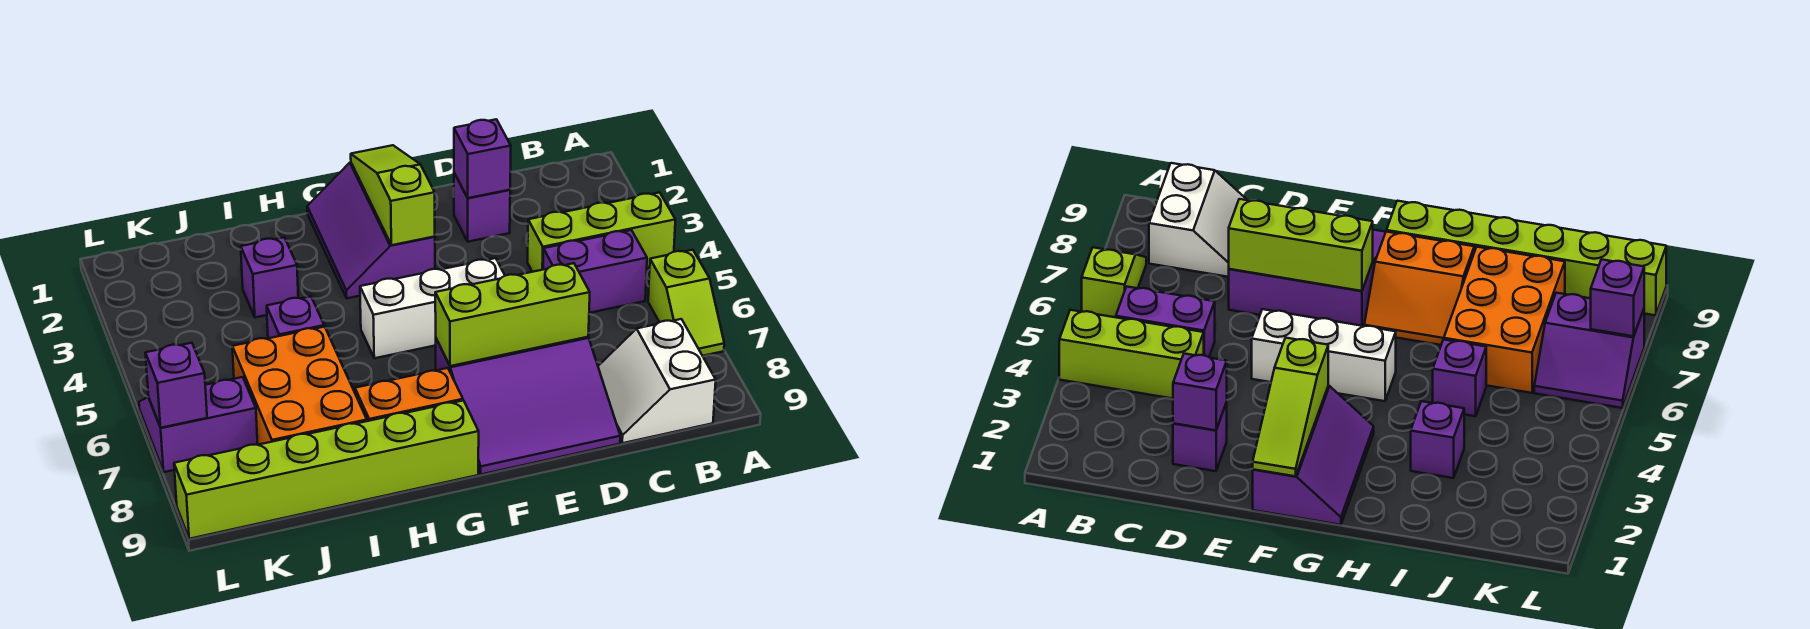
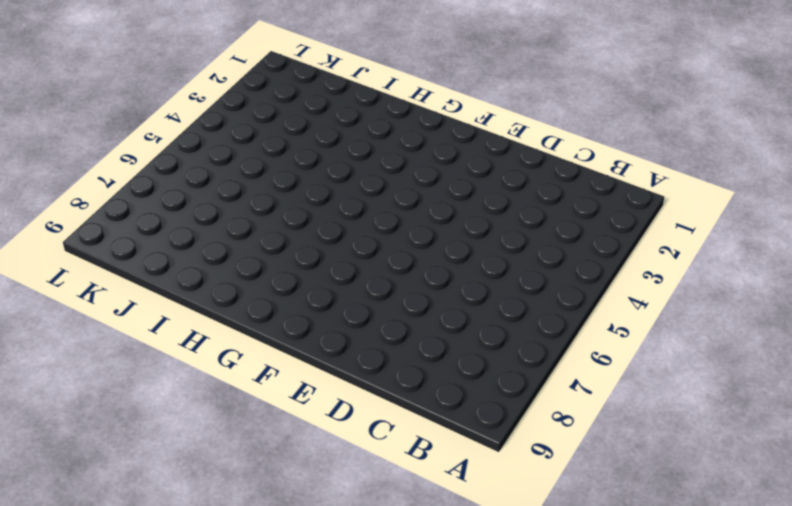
none -> lime brick A4:C4 level 1
none -> lime slope A6:A7 level 1 top 6
none -> purple brick B5:C5 level 1

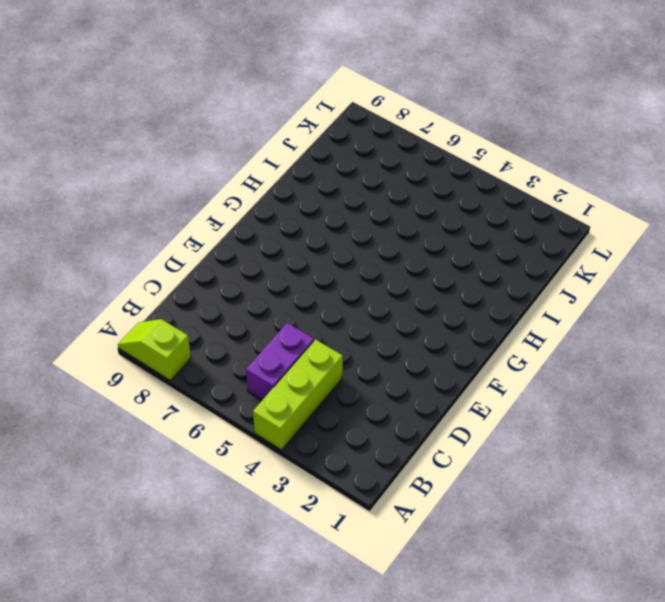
lime slope A8:A9 level 1 top 8 -> lime slope A6:A7 level 1 top 6
none -> white slope B8:C9 level 1 top B
none -> purple brick D2 level 1
none -> purple slope D7:F9 level 1 top 7

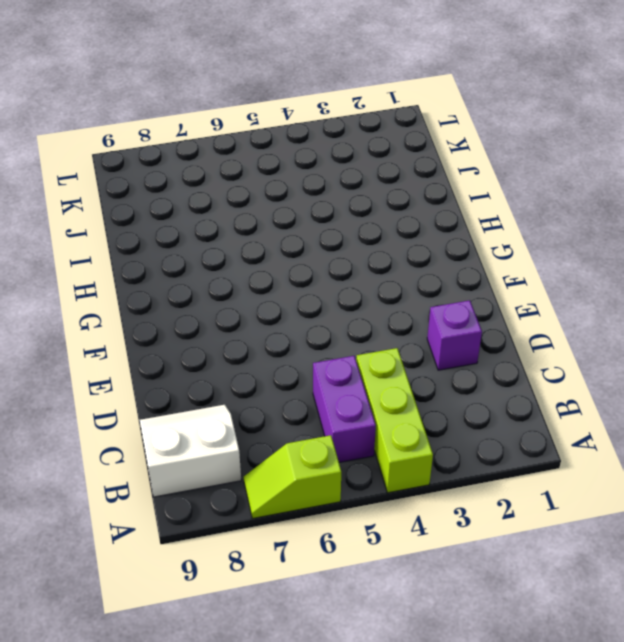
none -> purple slope D7:F9 level 1 top 7
none -> white brick E5:G5 level 1
none -> purple slope F1:G3 level 1 top F

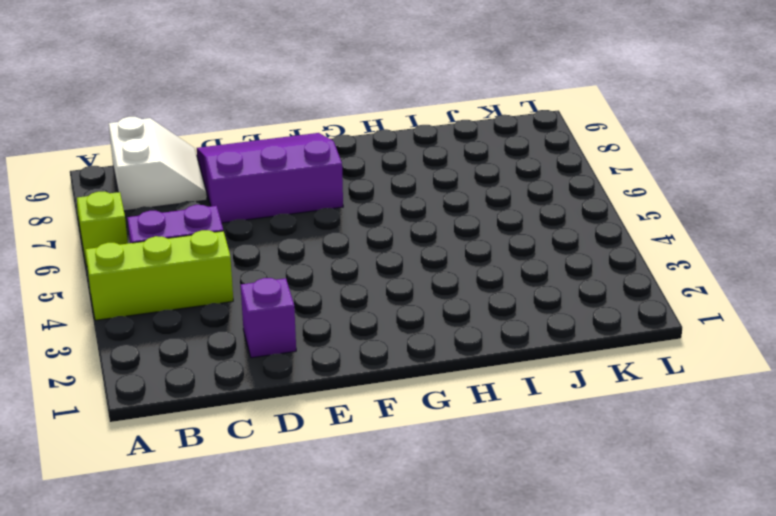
none -> white brick E5:G5 level 1
none -> purple slope F1:G3 level 1 top F
none -> orange slope G7:H8 level 1 top 8

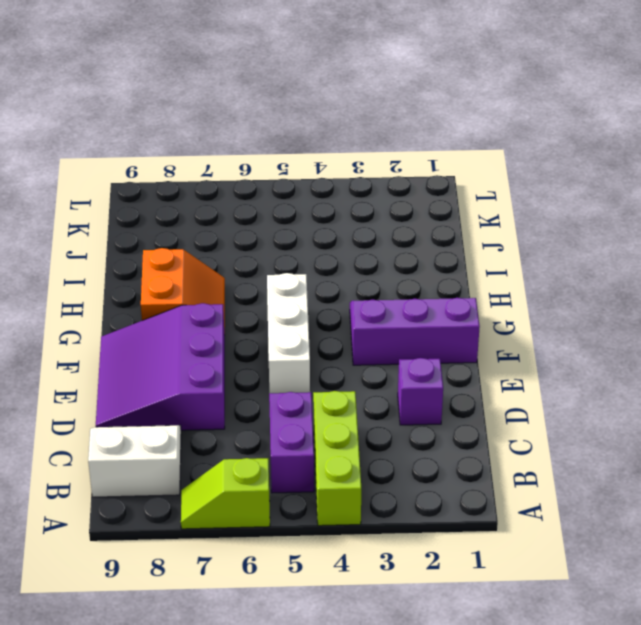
none -> lime brick G9:L9 level 1
none -> purple brick I3 level 1
none -> purple brick I5 level 1

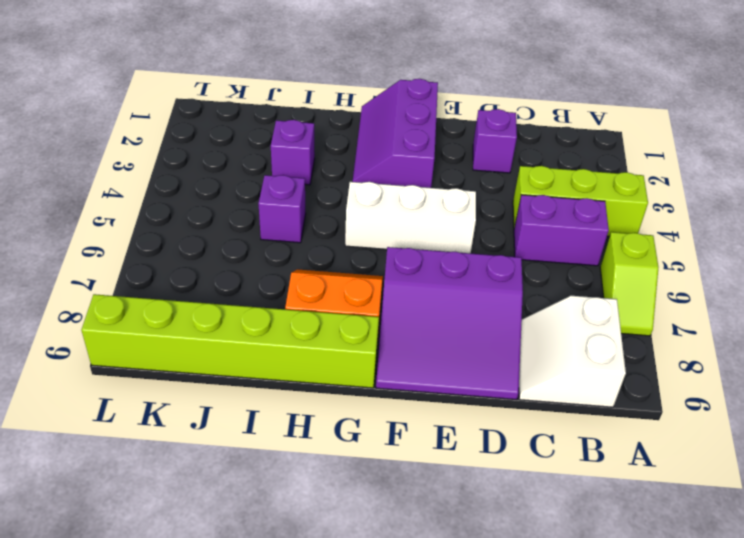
none -> orange brick I6:J8 level 1
none -> purple slope K6:L7 level 1 top 7
none -> purple brick D2 level 2

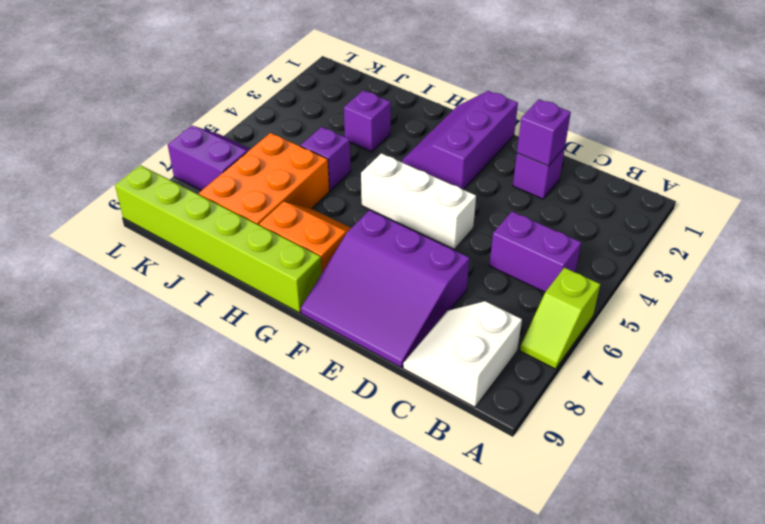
none -> lime brick A4:C4 level 1
none -> lime brick D7:F7 level 2
none -> lime slope F1:F3 level 2 top 3

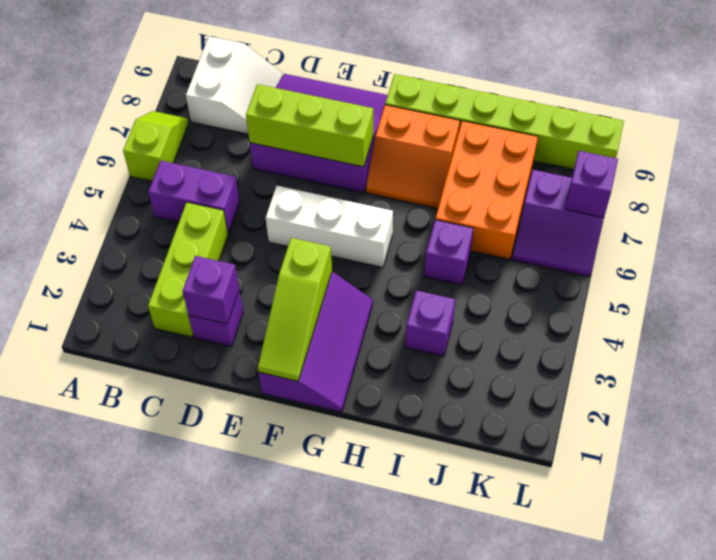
lime brick C2:C4 level 1 -> lime brick A4:C4 level 1

